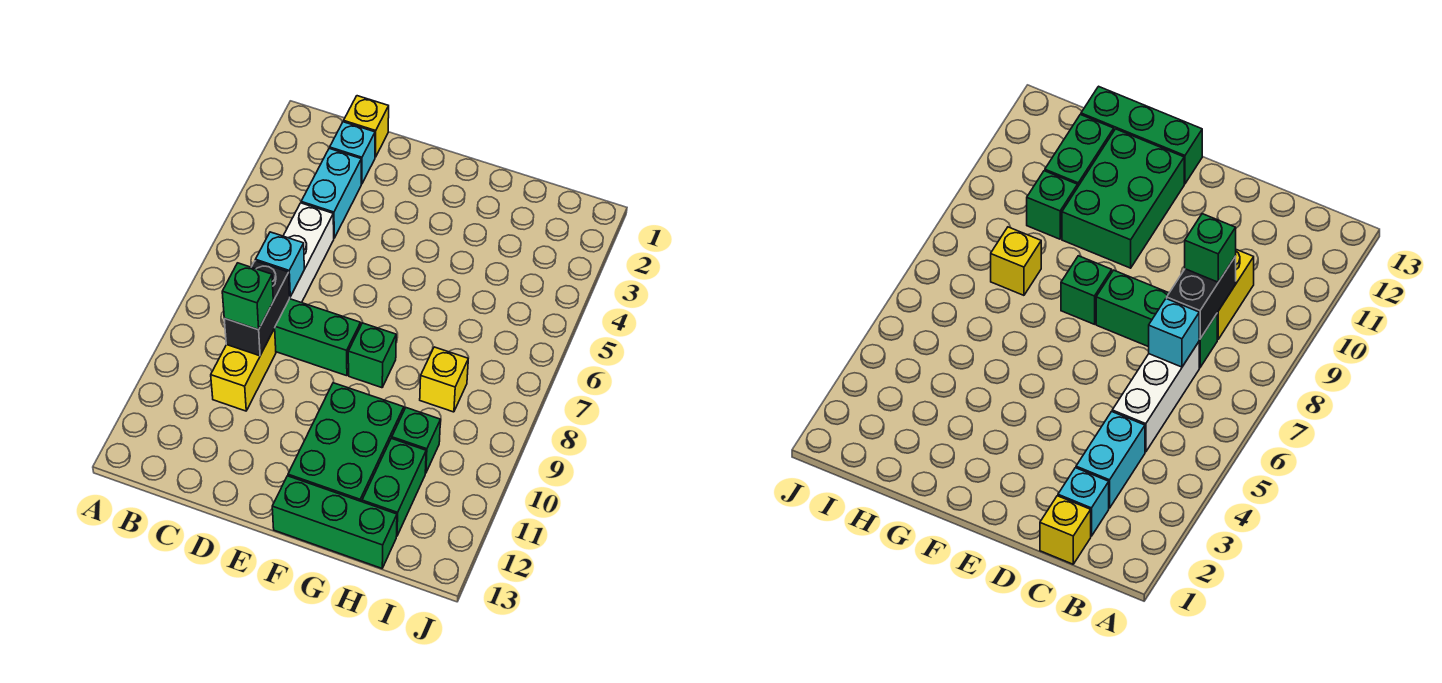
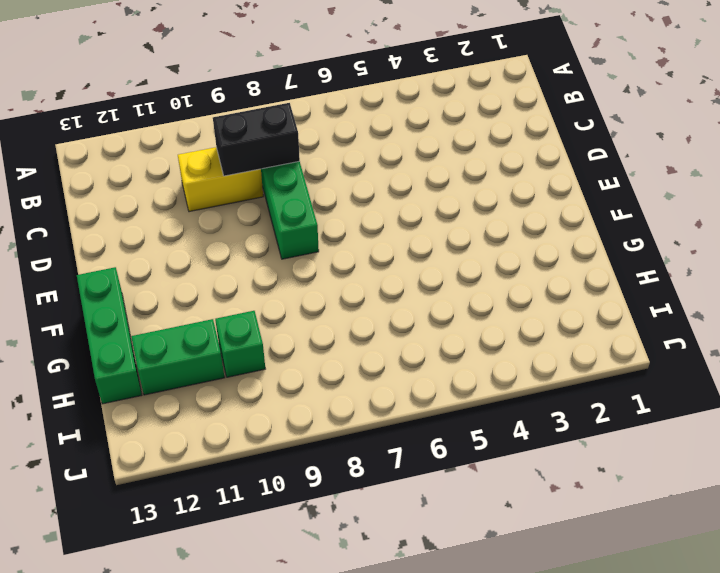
none -> yellow brick C1 level 1
none -> cyan brick C2 level 1
none -> cyan brick C3:C4 level 1

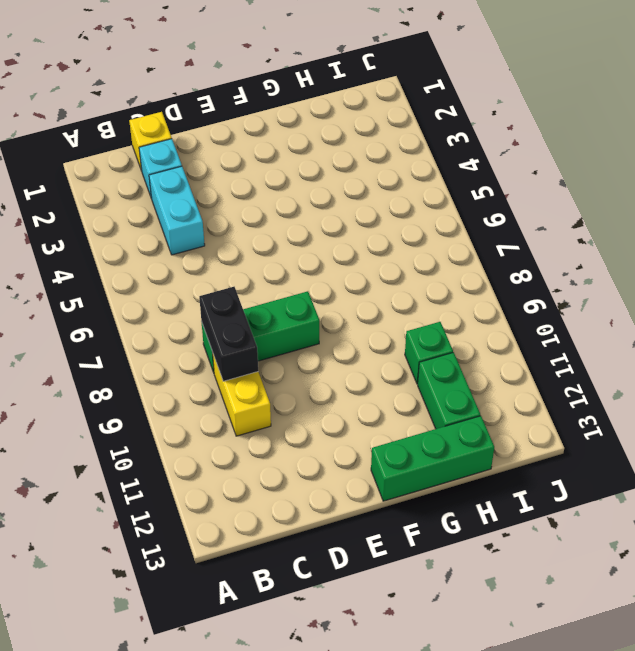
none -> white brick C5:C7 level 1
none -> green brick F8 level 1
none -> green brick F10:G12 level 1

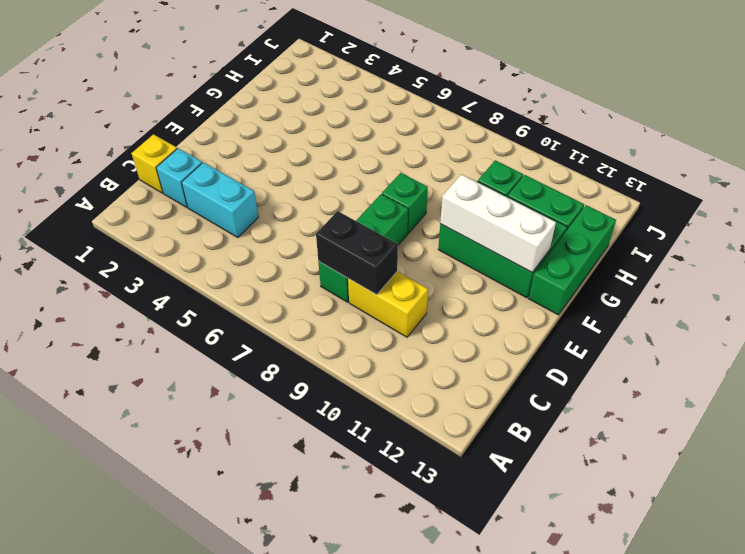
white brick F10:F12 level 2 -> white brick C5:C7 level 1
none -> yellow brick H8 level 1
none -> cyan brick C7 level 2
none -> green brick C9 level 3

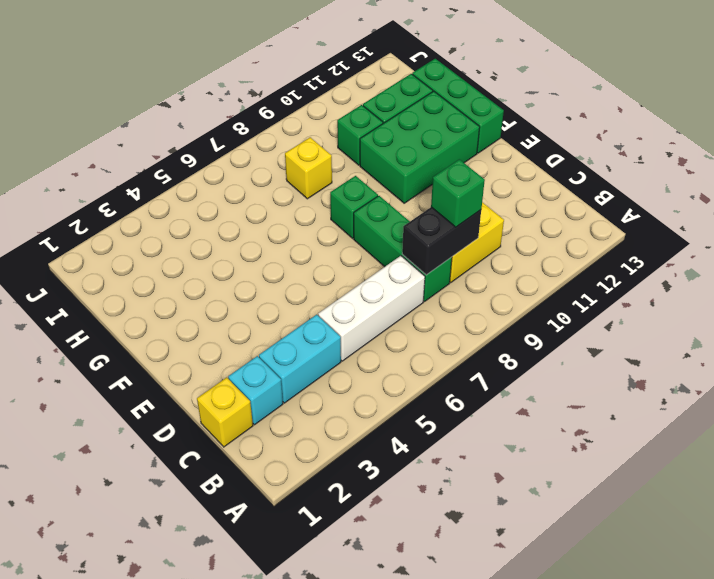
none -> cyan brick C7 level 2

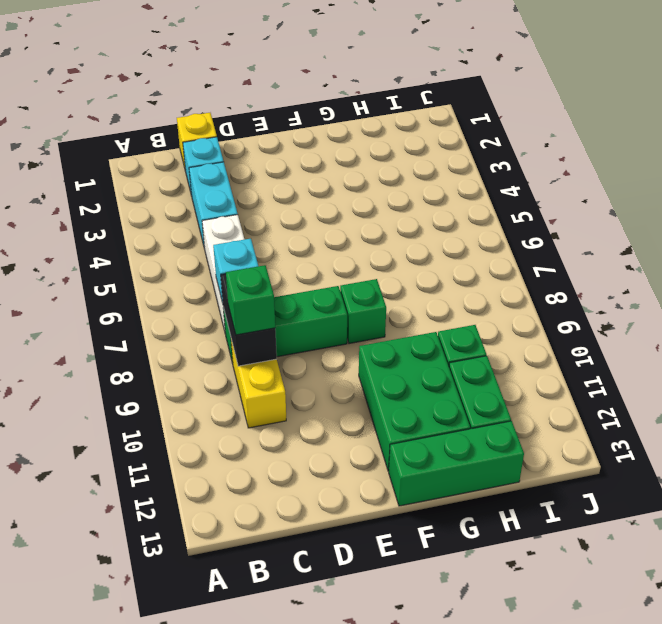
none -> yellow brick H8 level 1

